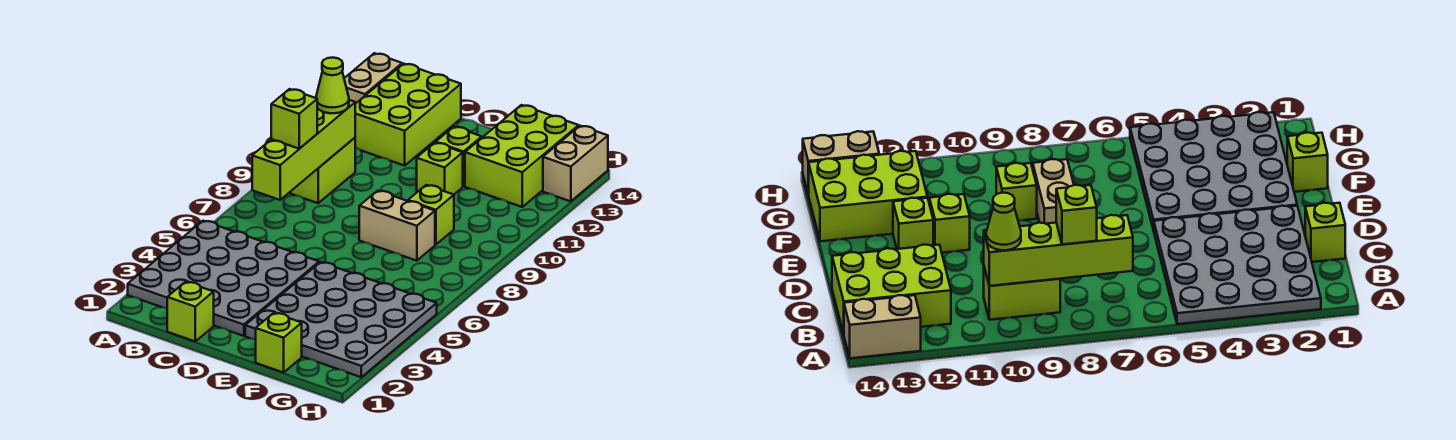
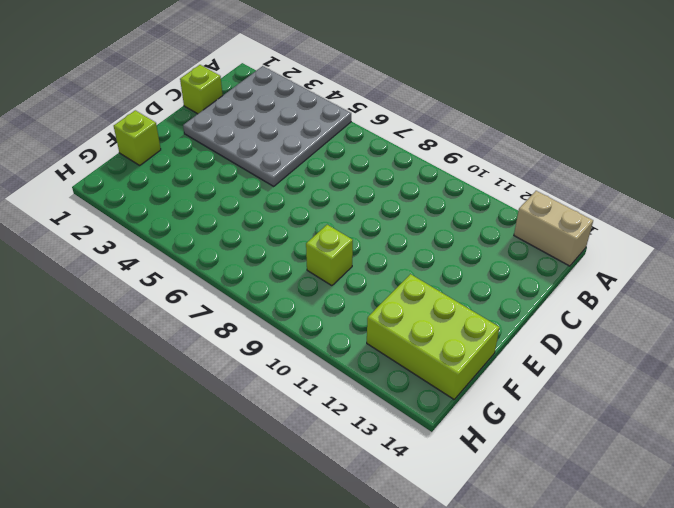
none -> lime brick B9:B10 level 1
none -> lime brick B12:C14 level 1
none -> grey plate E2:H5 level 1

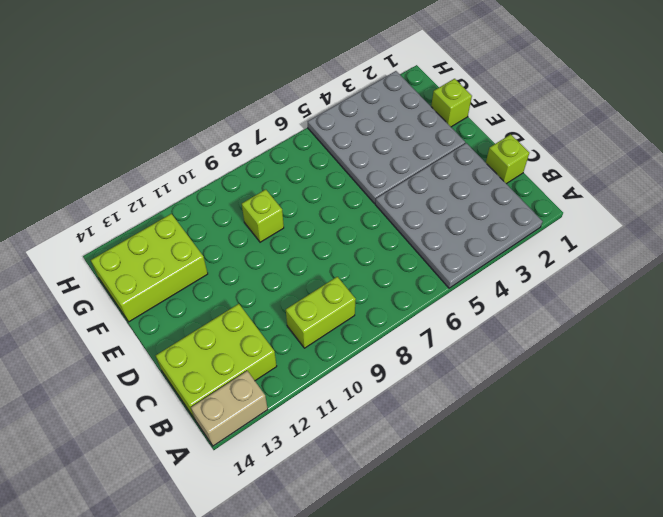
none -> tan brick E8:F8 level 1
none -> lime brick E11 level 1
none -> lime brick E12 level 1

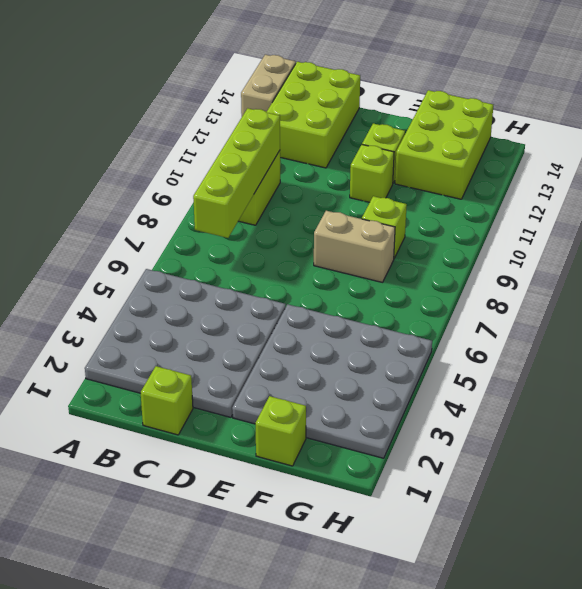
none -> tan brick H13:H14 level 1
none -> lime brick B8 level 3
none -> lime cone B10 level 3

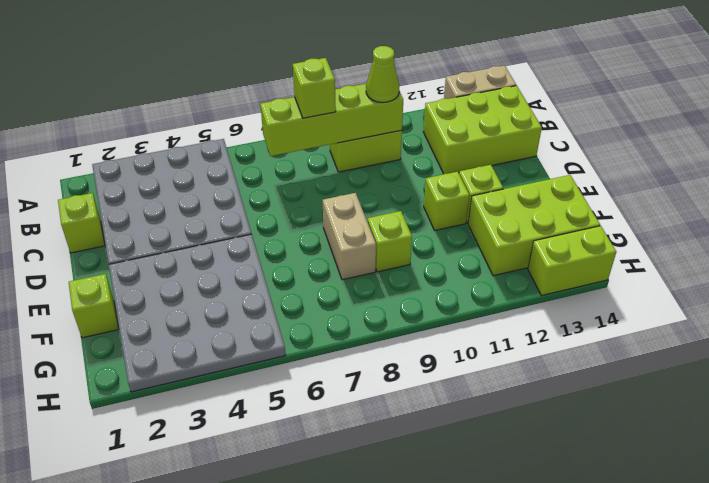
lime brick H13:H14 level 1 -> tan brick H13:H14 level 1

